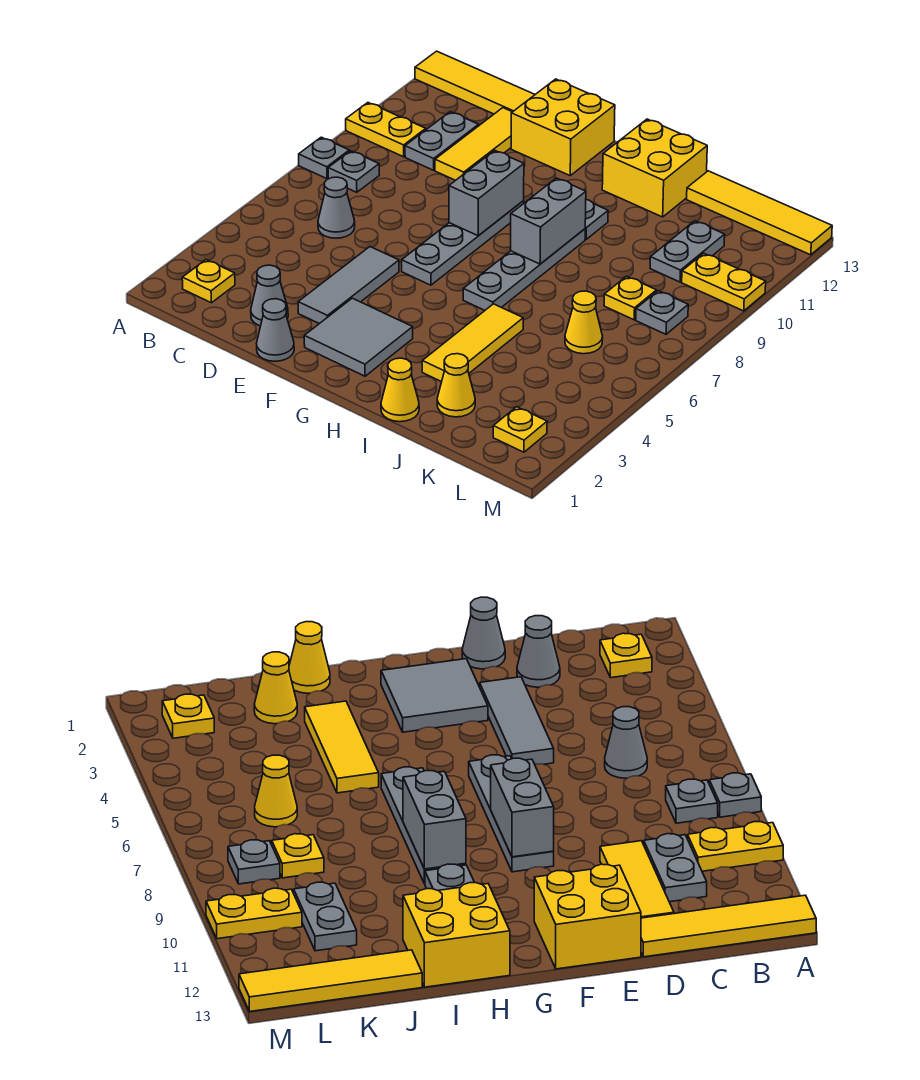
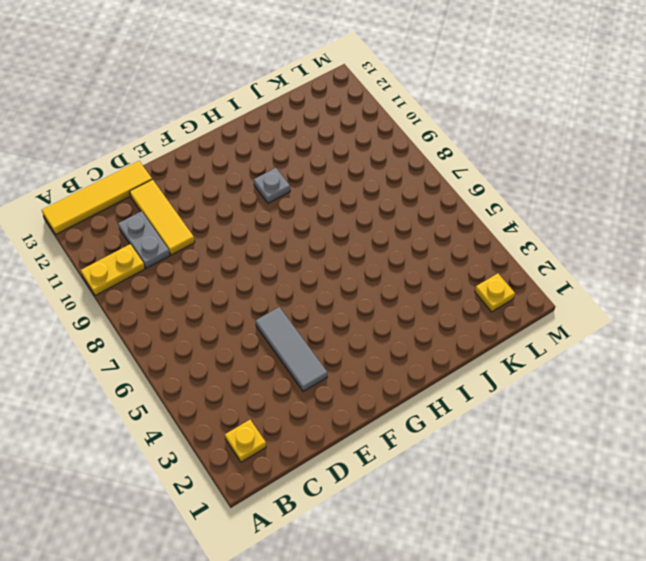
none -> grey plate A8 level 1
none -> grey plate B8 level 1
none -> grey cone C6 level 1

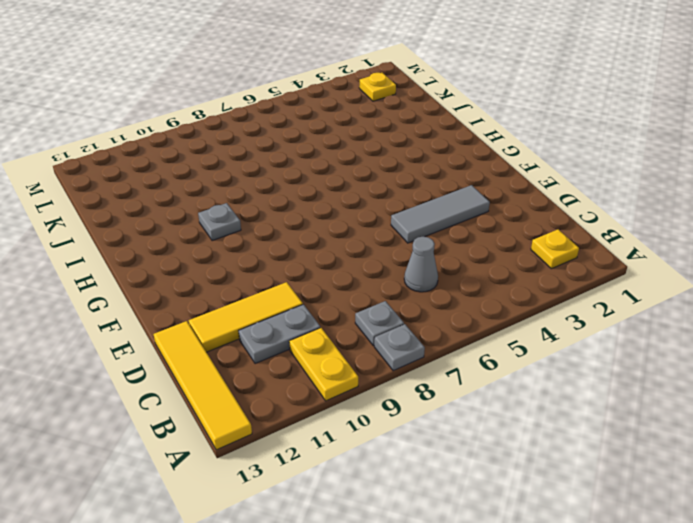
none -> grey cone D2 level 1
none -> grey cone E1 level 1
none -> yellow brick E12:F13 level 1

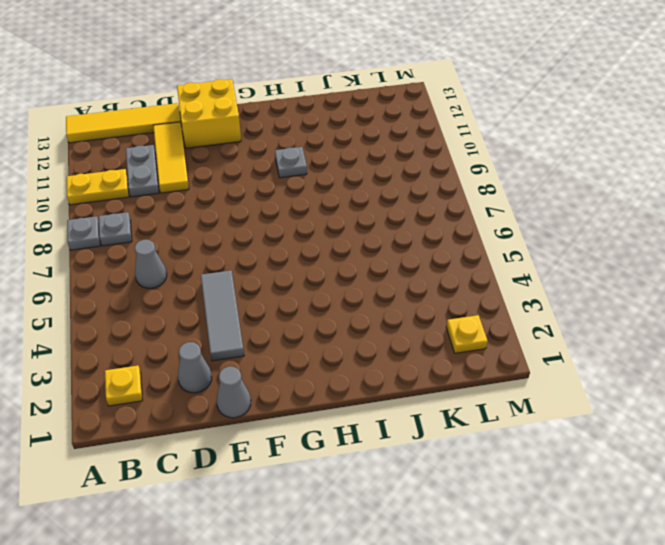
none -> grey tile F2:G3 level 1
none -> grey plate F6:F9 level 1
none -> grey plate H6:H9 level 1

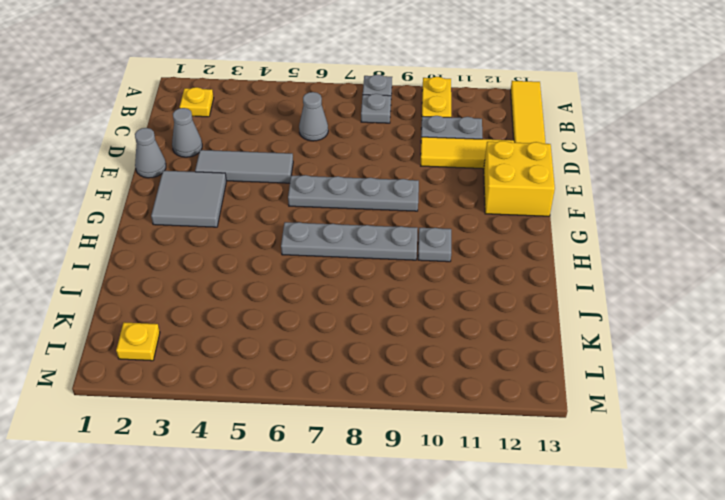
none -> yellow brick H12:I13 level 1
none -> yellow cone I1 level 1
none -> yellow tile I3:I5 level 1

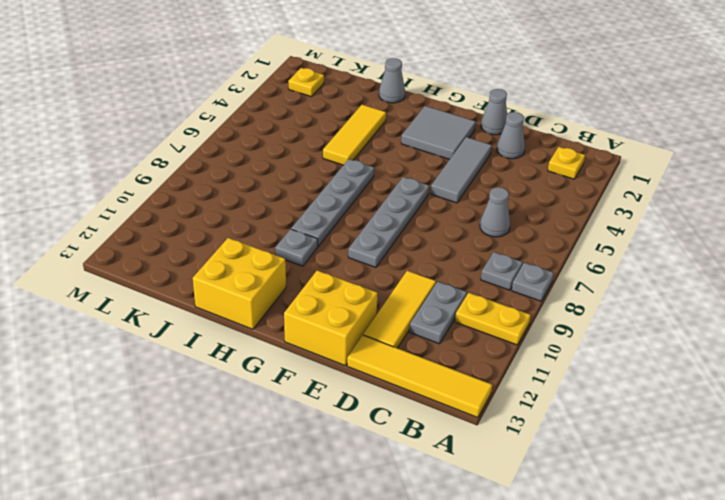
grey cone I1 level 1 -> yellow cone I1 level 1
none -> yellow cone J2 level 1
none -> yellow tile J13:M13 level 1
none -> yellow cone K6 level 1

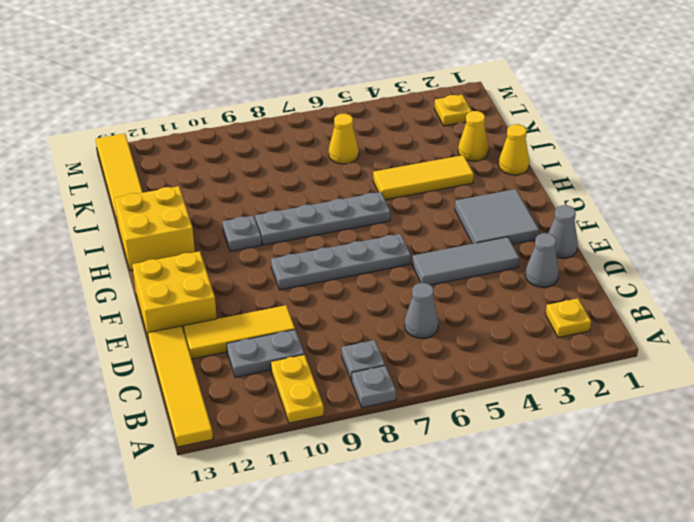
none -> yellow plate K8 level 1
none -> grey plate K10:K11 level 1
none -> grey plate L8 level 1

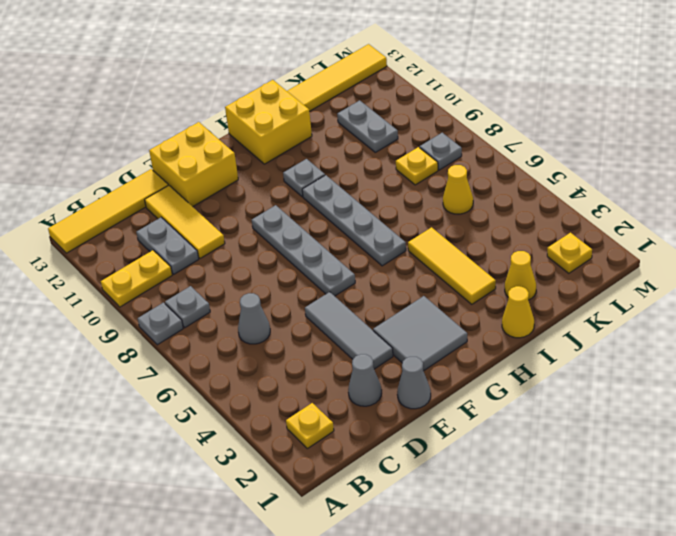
none -> yellow plate L10:M10 level 1
none -> grey brick F8:F9 level 2
none -> grey brick H8:H9 level 2

